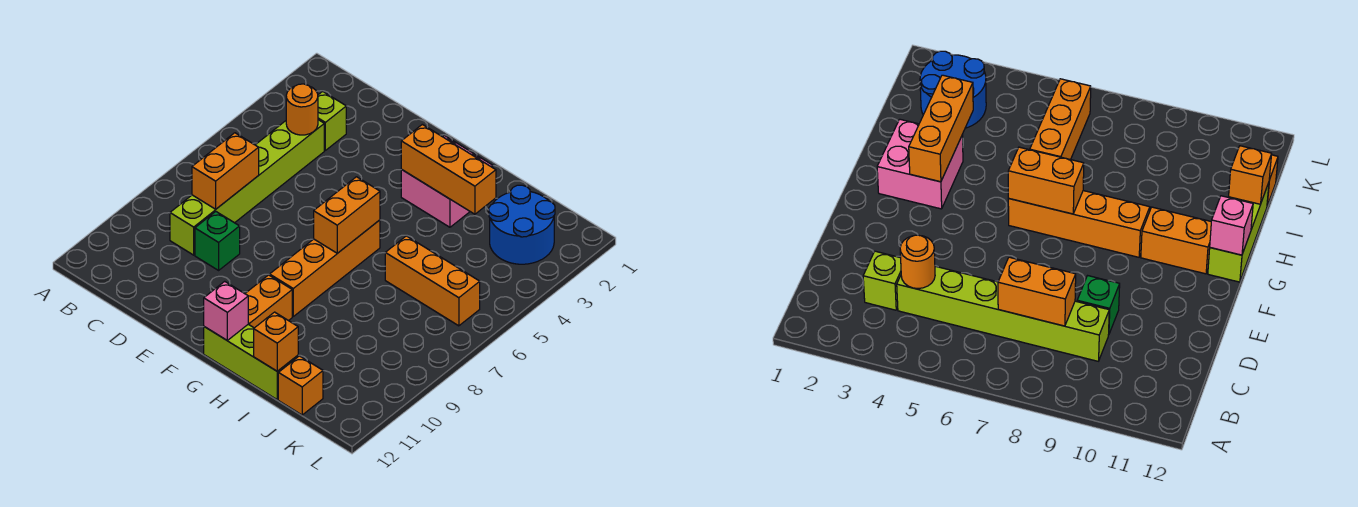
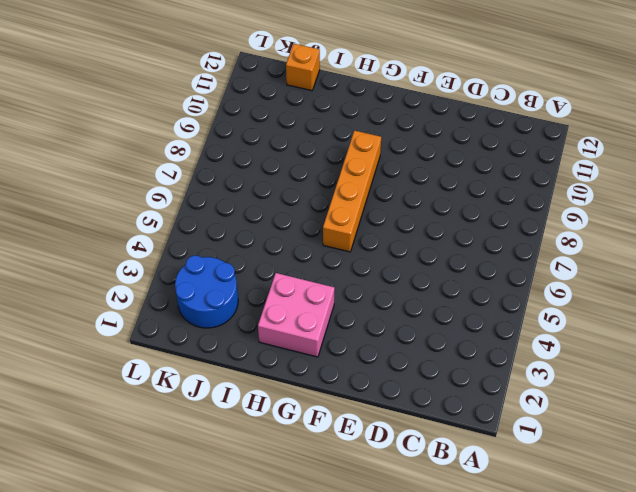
none -> lime brick C3 level 1
none -> lime brick C4:C9 level 1
none -> green brick D9 level 1

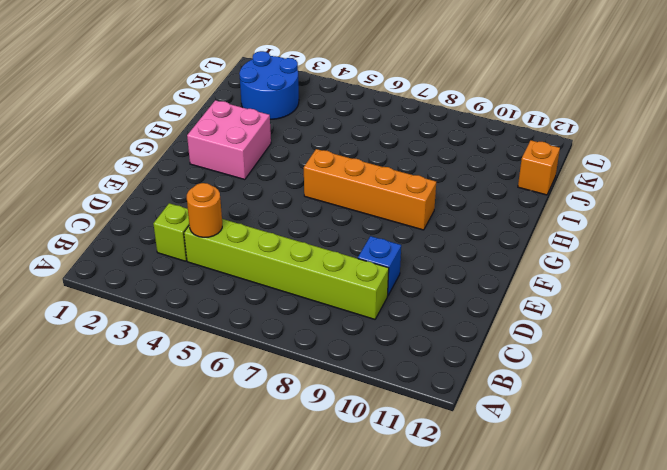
blue brick D9 level 1 -> green brick D9 level 1
none -> orange brick G10:G11 level 1
none -> lime brick G12:I12 level 1
none -> orange brick I6:K6 level 1

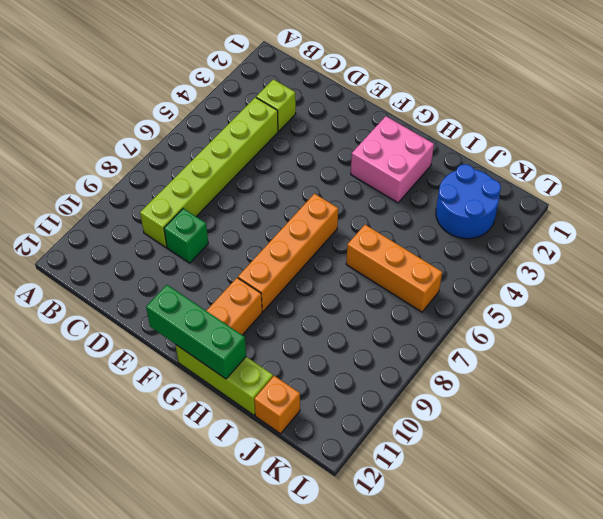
green brick F12:H12 level 2 -> pink brick G12 level 2
none -> orange round brick C4 level 2
none -> orange brick C7:C8 level 2
none -> orange brick G3:I3 level 2

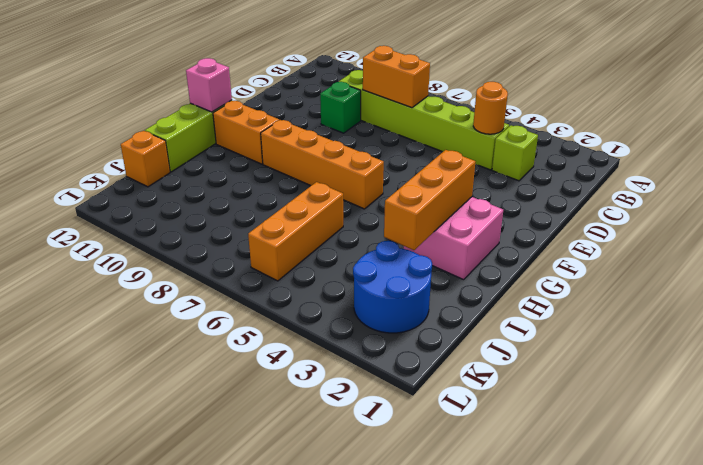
none -> orange brick G6:G7 level 2
none -> orange brick I12 level 2

